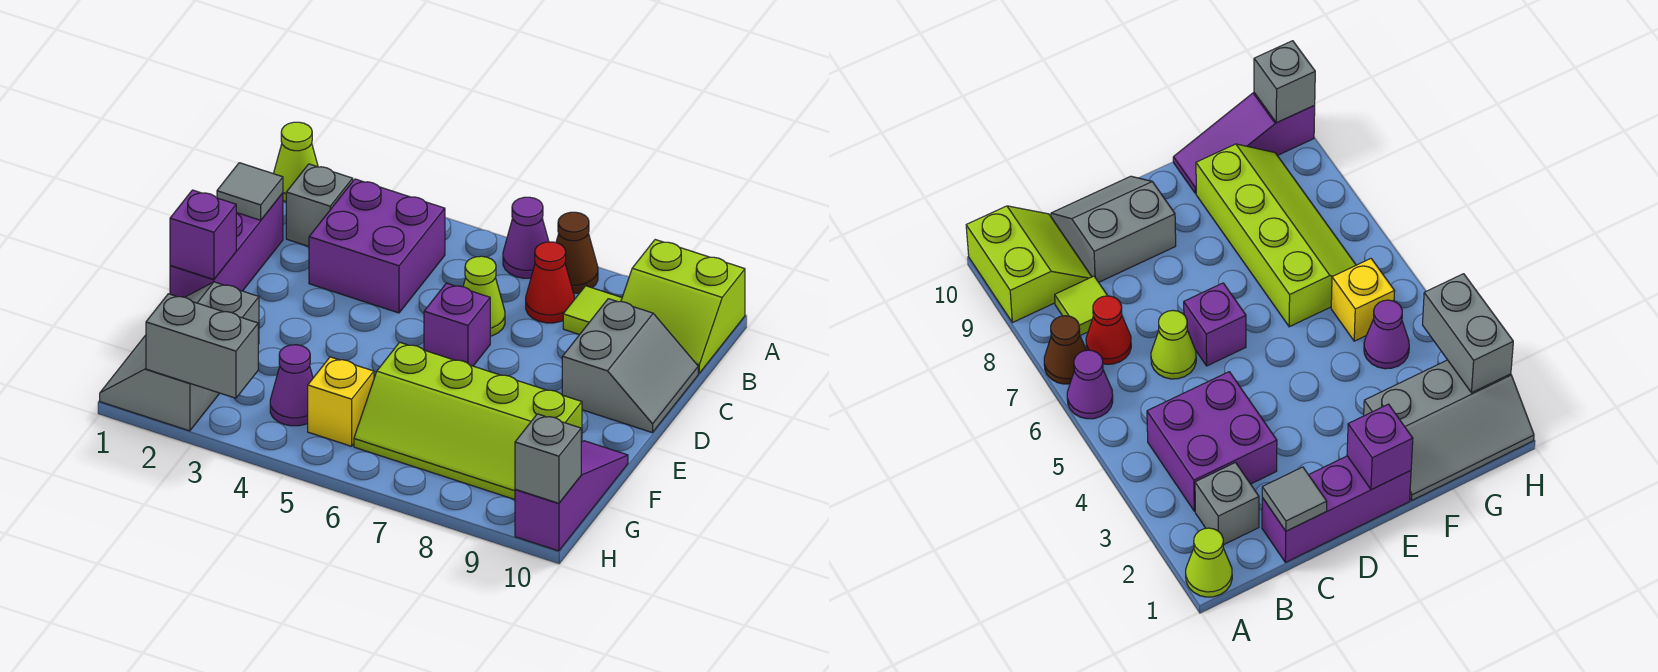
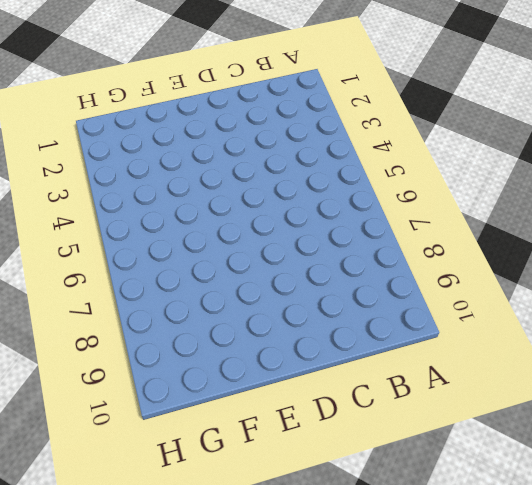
none -> lime cone A1 level 1
none -> purple cone A6 level 1
none -> brown cone A7 level 1

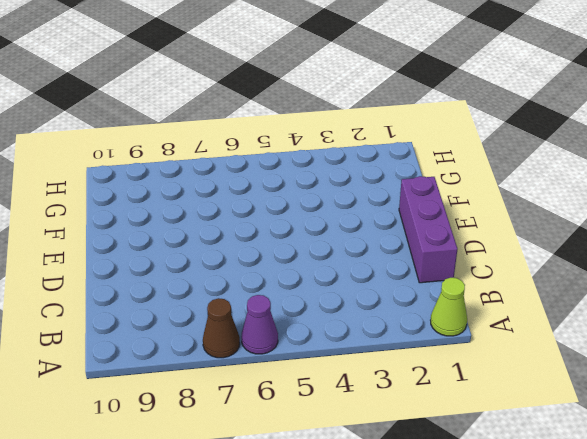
none -> lime slope A9:B10 level 1 top A
none -> grey brick B2 level 1
none -> purple brick B3:C4 level 1

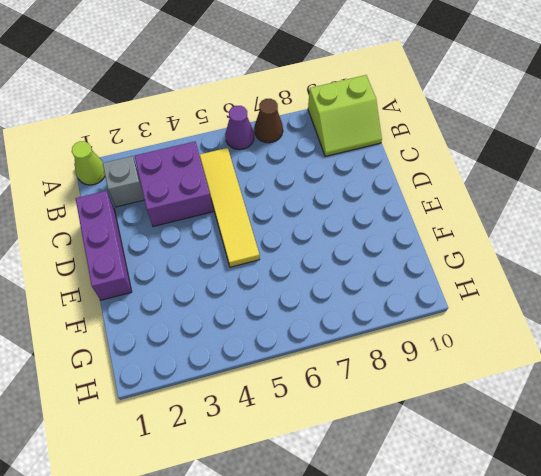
yellow tile B5:E5 level 1 -> none
none -> red cone B7 level 1
none -> lime tile B8 level 1
none -> lime cone C6 level 1

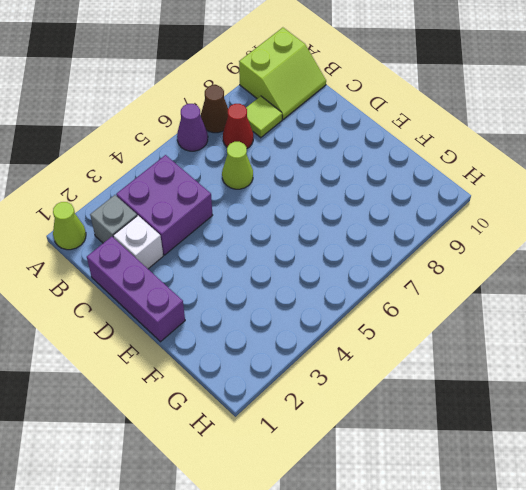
white brick C2 level 1 -> none
none -> grey slope C9:D10 level 1 top 9
none -> purple brick D6 level 1
none -> grey slope F1:H2 level 1 top 2

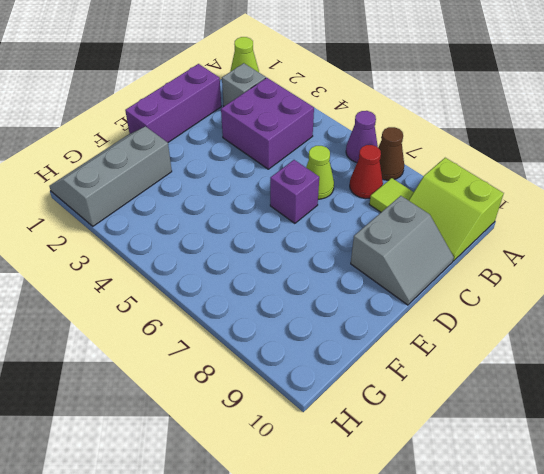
none -> lime slope F6:G9 level 1 top F
none -> purple slope F10:H10 level 1 top H
none -> purple cone G4 level 1

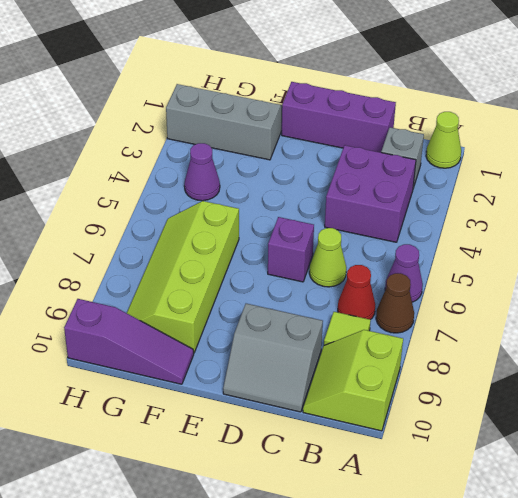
none -> yellow brick G5 level 1
none -> grey tile C1 level 2
none -> purple brick E1 level 2

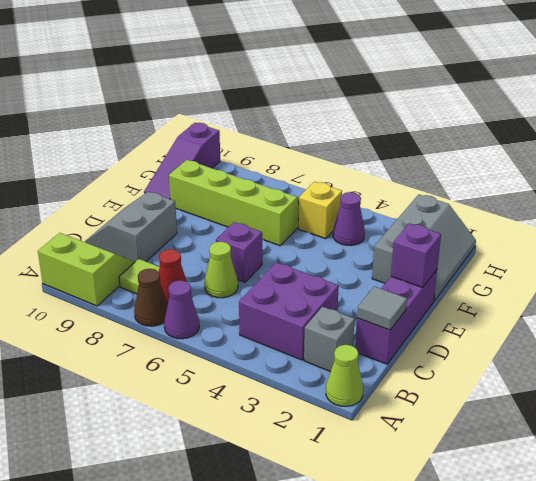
none -> grey brick H2:H3 level 2
none -> grey brick H10 level 2

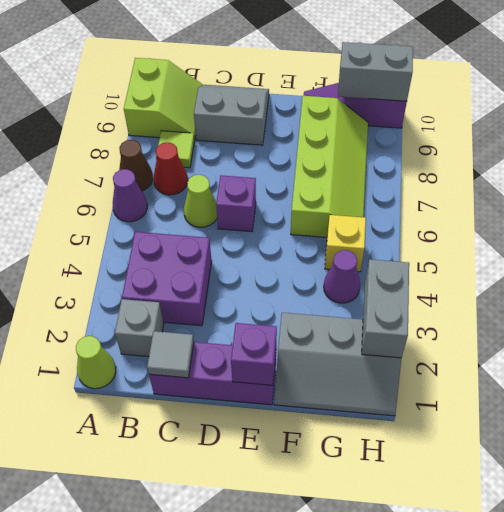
grey brick G10:H10 level 2 -> grey brick H10 level 2

